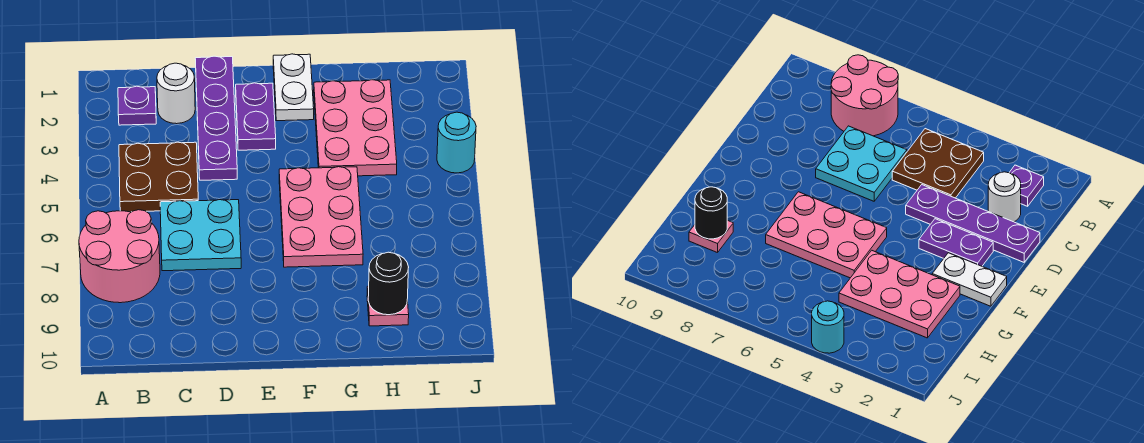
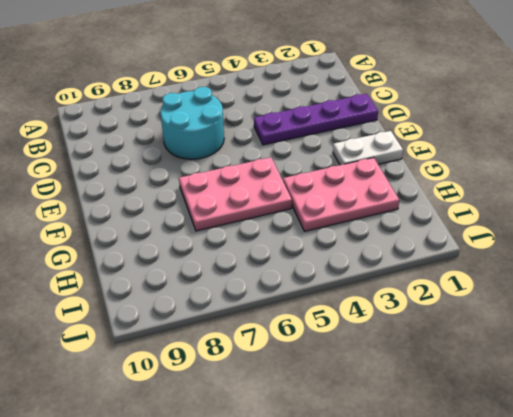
cyan round brick C6:D7 level 1 -> cyan plate C6:D7 level 1
none -> pink round brick A7:B8 level 1
none -> purple plate B2 level 1
none -> brown plate B4:C5 level 1

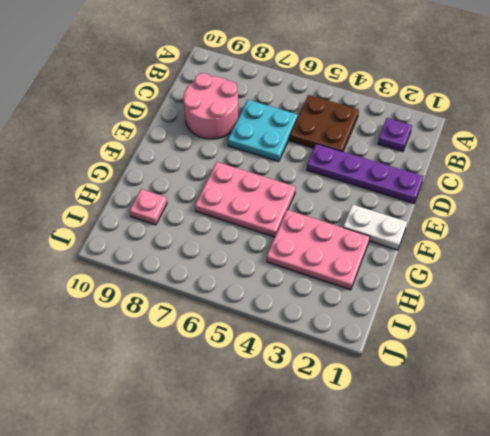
pink round brick C8:D9 level 1 -> pink round brick A7:B8 level 1
none -> white round brick C2 level 1
none -> purple plate E2:E3 level 1
none -> cyan round brick J4 level 1

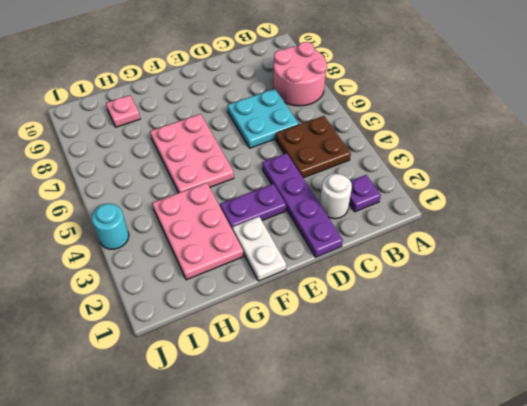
purple plate E3:F3 level 1 -> purple plate E2:E3 level 1
none -> black round brick H9 level 2

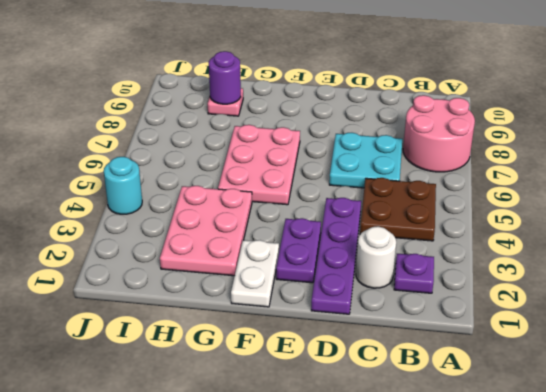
purple round brick H9 level 2 -> black round brick H9 level 2

